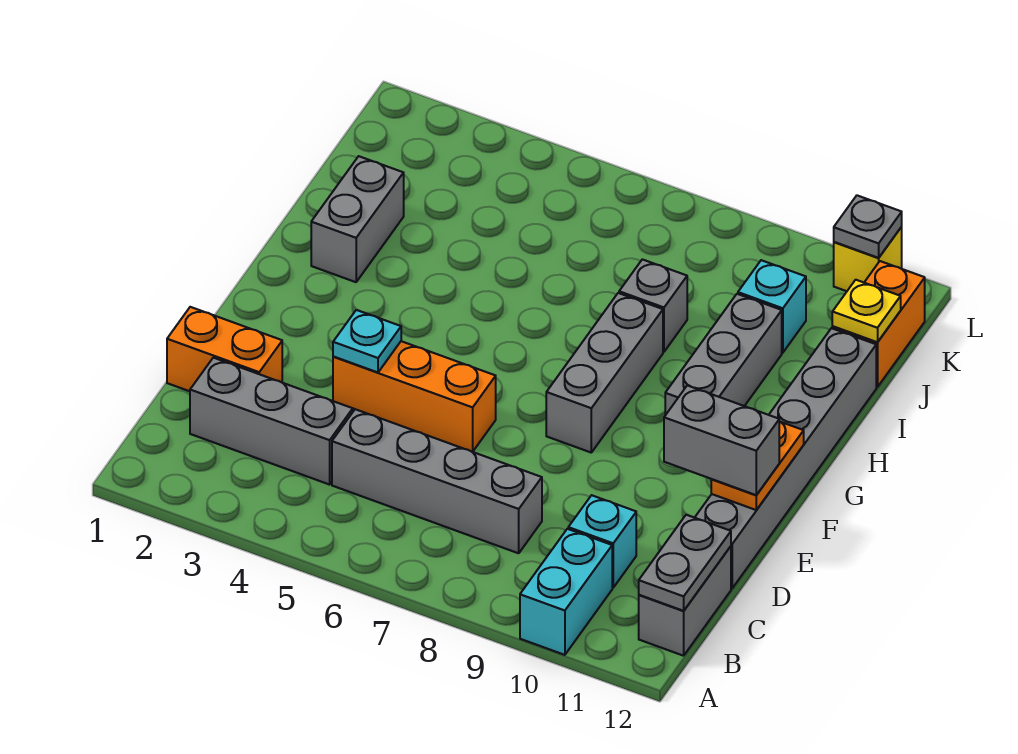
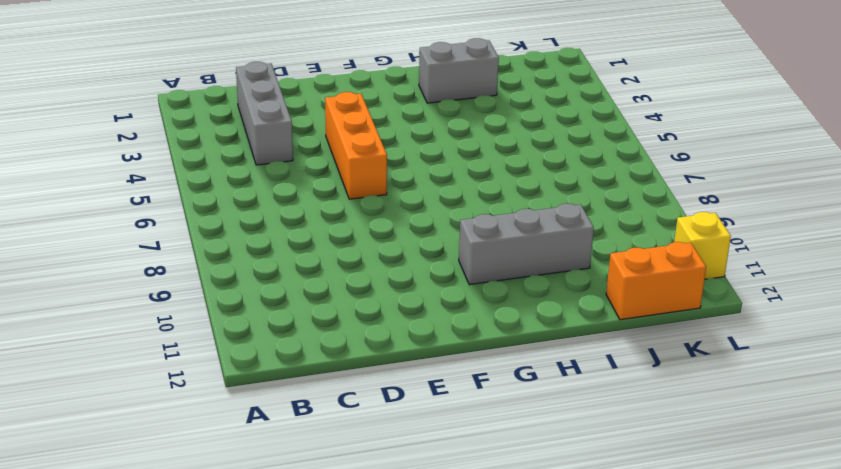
none -> cyan brick A10:B10 level 1
none -> grey brick B12:C12 level 1
none -> grey brick C5:C8 level 1

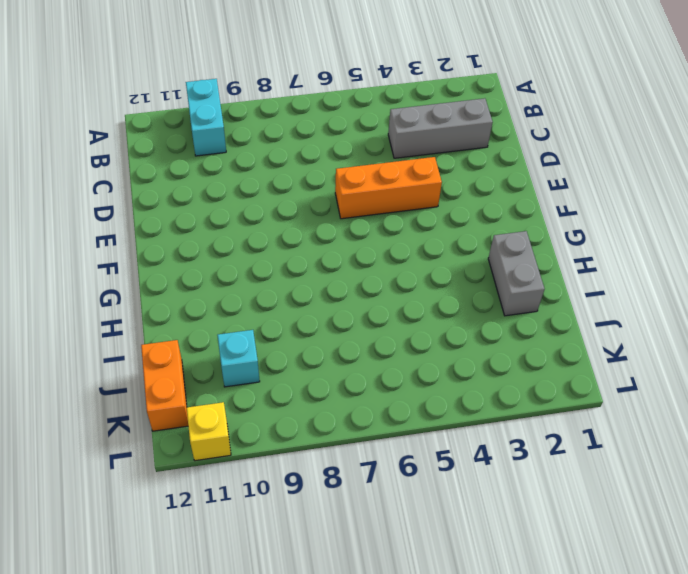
none -> grey brick B12:C12 level 1
none -> grey brick C5:C8 level 1
none -> cyan brick C10 level 1

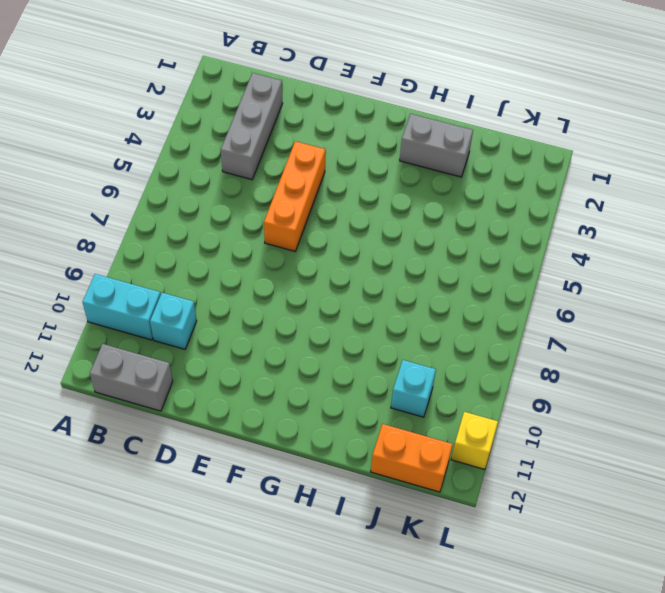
none -> grey brick C5:C8 level 1
none -> orange brick D1:D2 level 1
none -> grey brick D12:I12 level 1

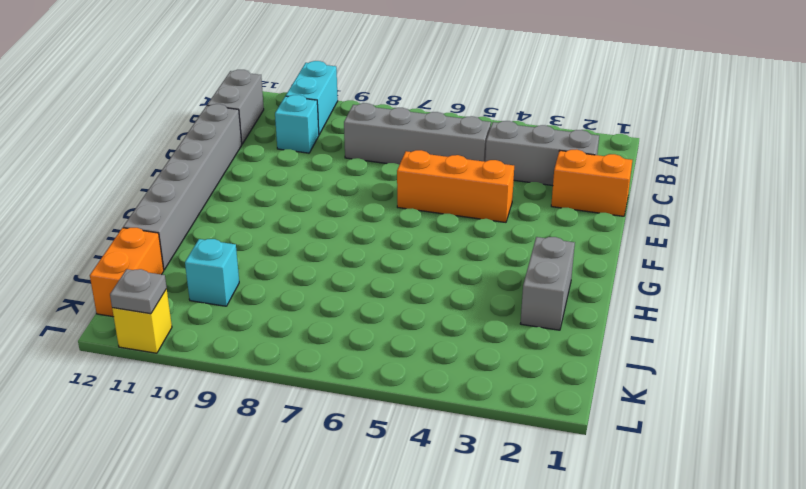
none -> grey brick F8:H8 level 1
none -> grey brick G10:I10 level 1
none -> grey brick I8 level 1

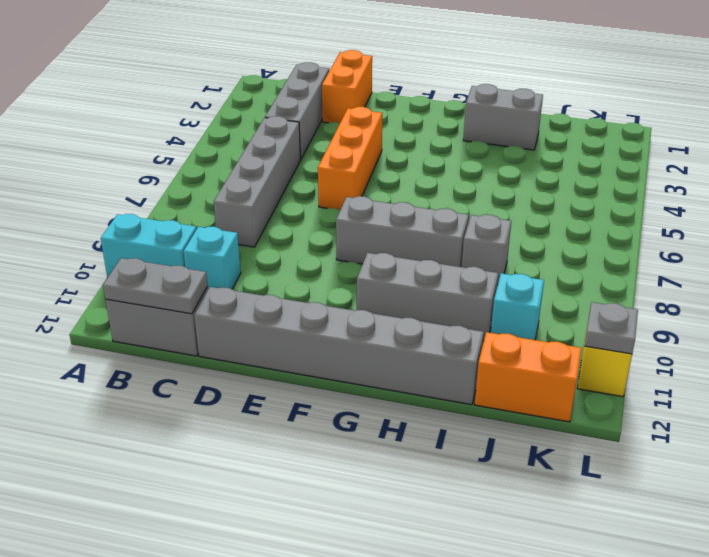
none -> cyan plate E4 level 2
none -> orange plate E12:F12 level 2
none -> yellow plate J12 level 2

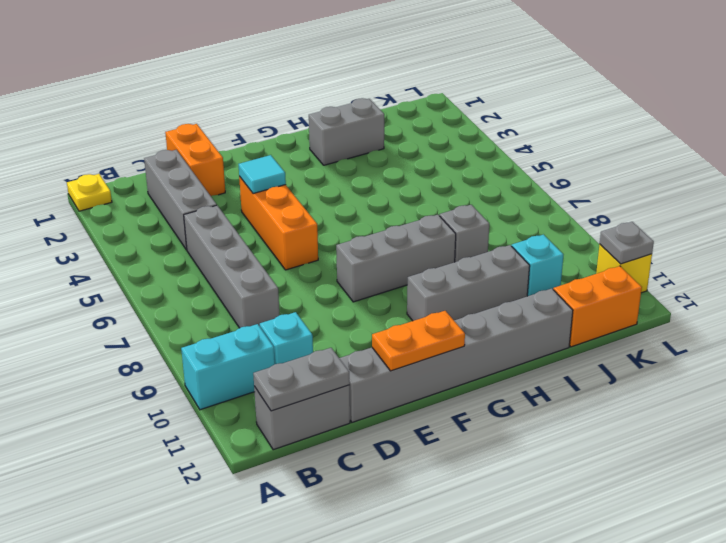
yellow plate A1 level 1 -> yellow plate J12 level 2
cyan tile E4 level 2 -> cyan plate E4 level 2
none -> grey brick E11:E12 level 3

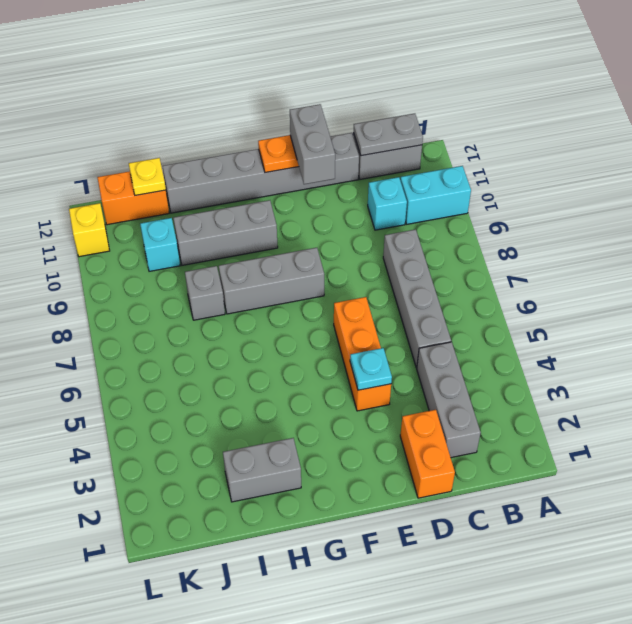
none -> grey plate L11 level 2

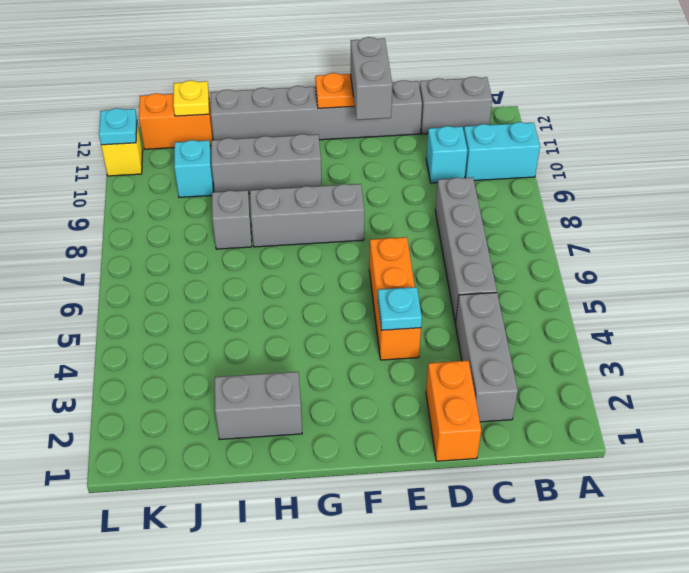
cyan plate L11 level 2 -> grey plate L11 level 2
none -> grey plate B12:C12 level 2

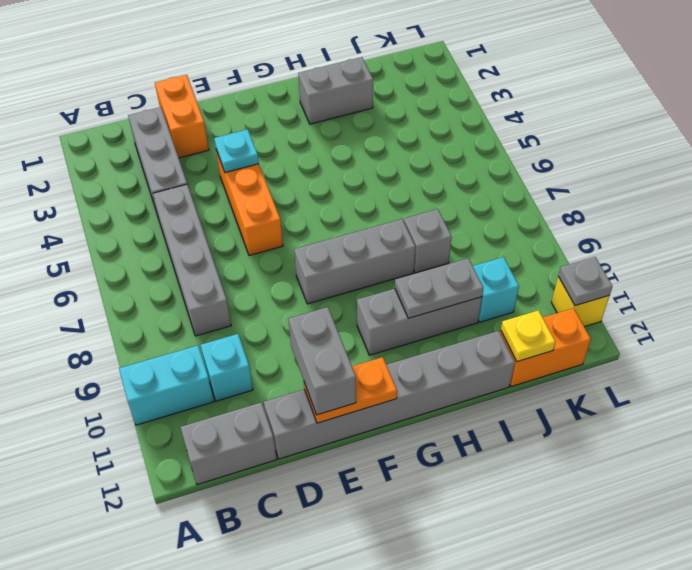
grey plate H10:I10 level 2 -> grey plate B12:C12 level 2

